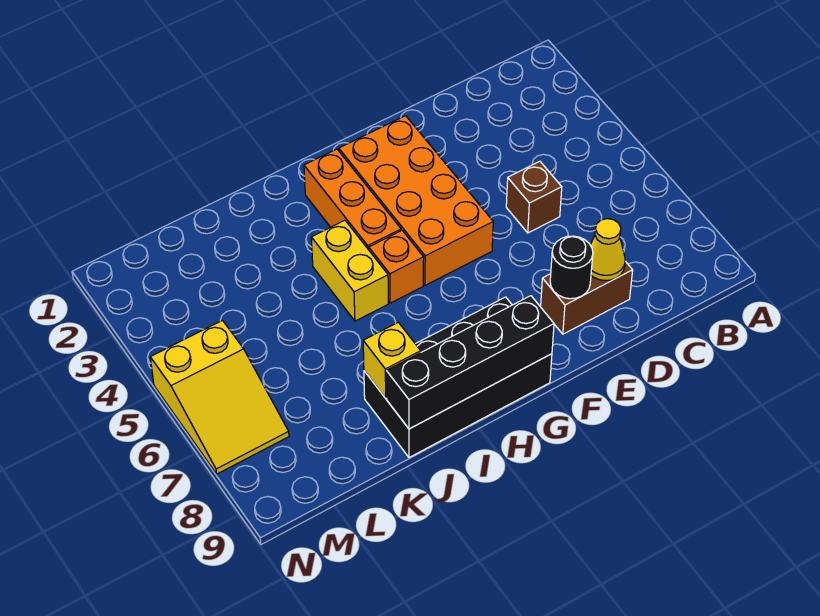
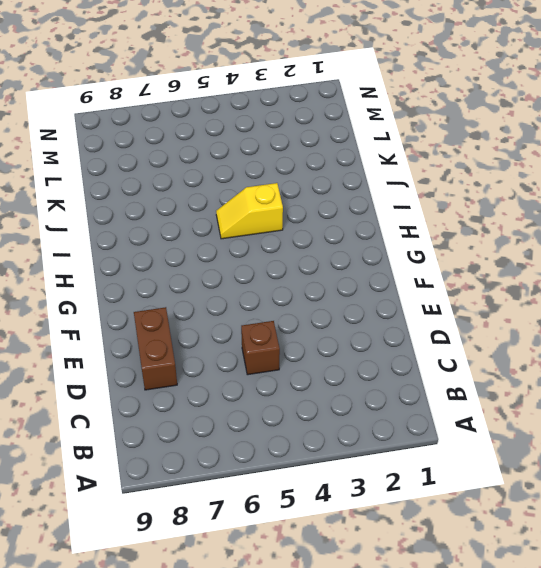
yellow slope I4:I5 level 1 top 4 -> yellow brick I4:I5 level 1
none -> orange brick F2:G5 level 1
none -> black brick G8:J9 level 1
none -> orange brick H2:H4 level 1

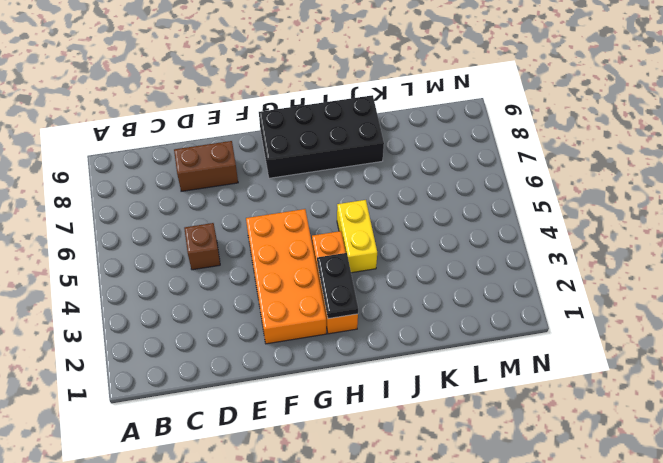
black plate H2:H3 level 2 -> none
none -> orange brick H5 level 1
none -> yellow slope M5:N7 level 1 top 5
none -> yellow cone D8 level 2

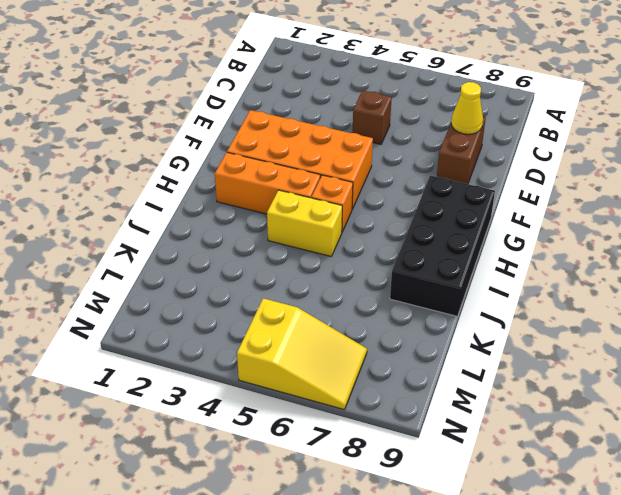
none -> black round brick E8 level 2
none -> black brick G9:J9 level 2
none -> yellow brick J8 level 2

